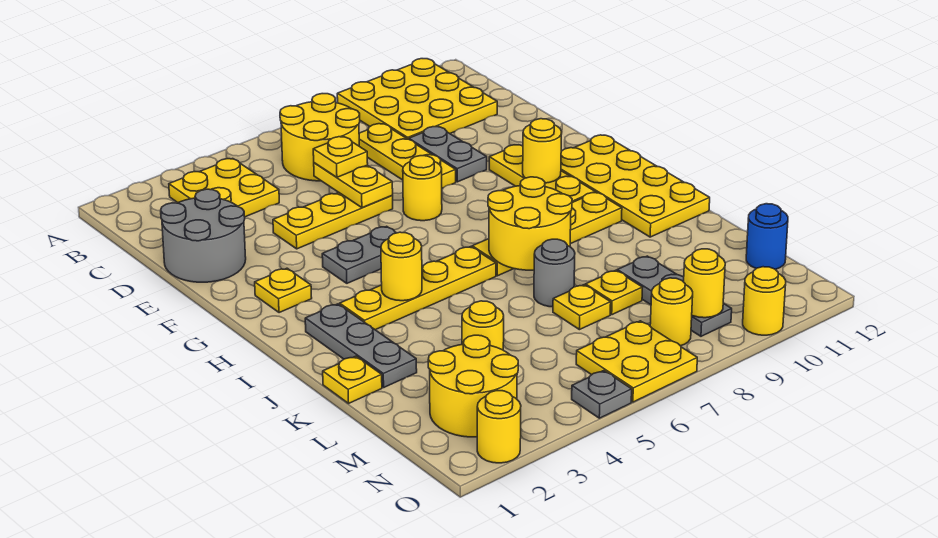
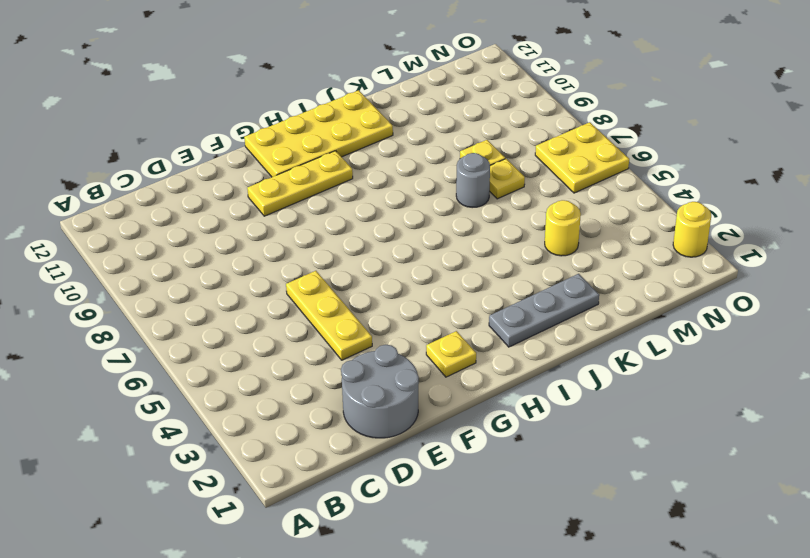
none -> yellow plate A9:C11 level 1
none -> yellow plate B3:C4 level 1
none -> yellow round brick B6:C7 level 1
none -> yellow plate C8:E8 level 1

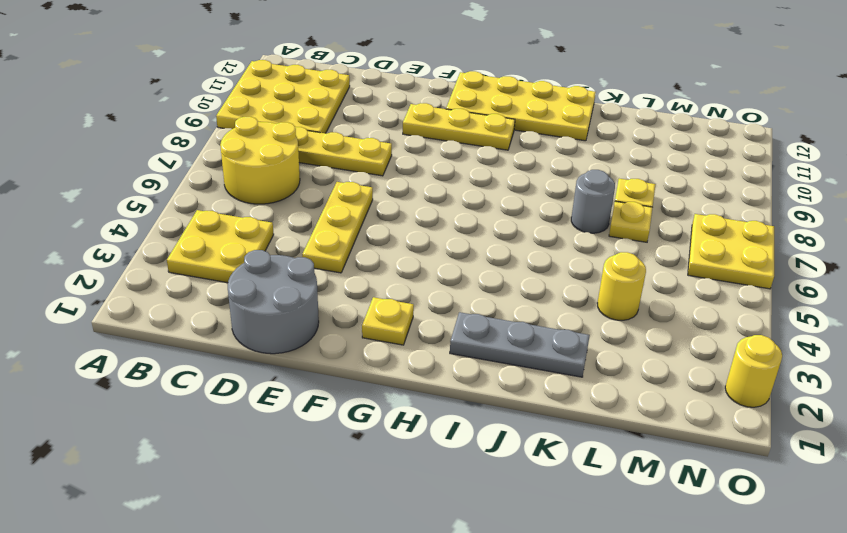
none -> grey plate D9:E9 level 1
none -> yellow round brick F7 level 1
none -> grey plate G4:G5 level 1
none -> yellow plate I3:I6 level 1

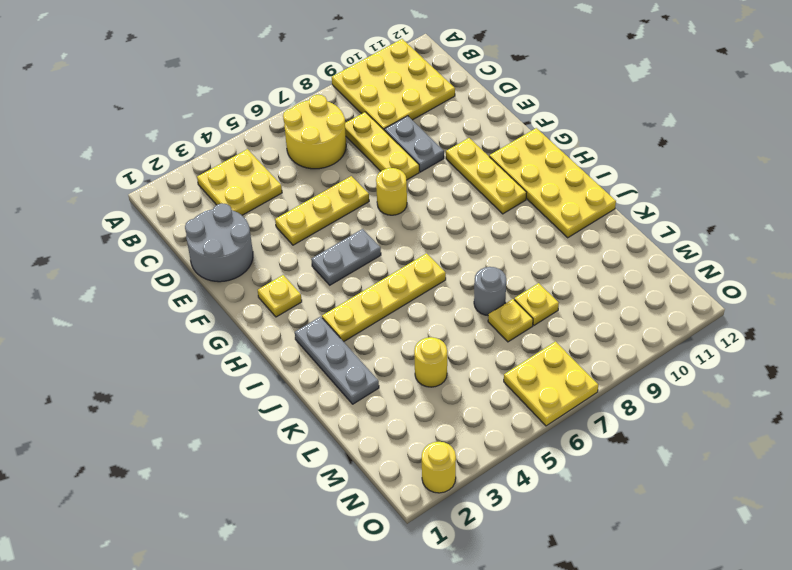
none -> yellow plate I7:I10 level 1
none -> yellow plate K1 level 1
none -> grey plate L9:N9 level 1
none -> yellow round brick M2:N3 level 1

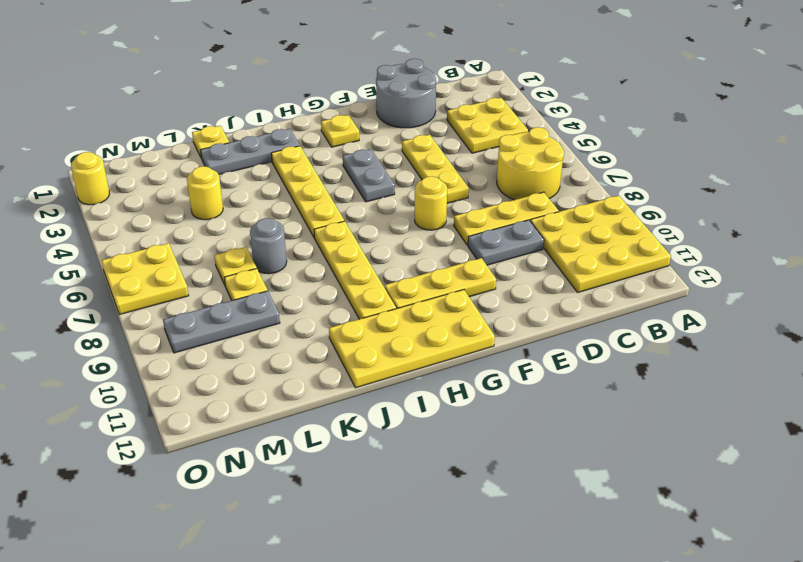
none -> yellow round brick M2:N3 level 1
none -> blue round brick M12 level 1
none -> yellow round brick N8 level 1
none -> grey plate O5 level 1

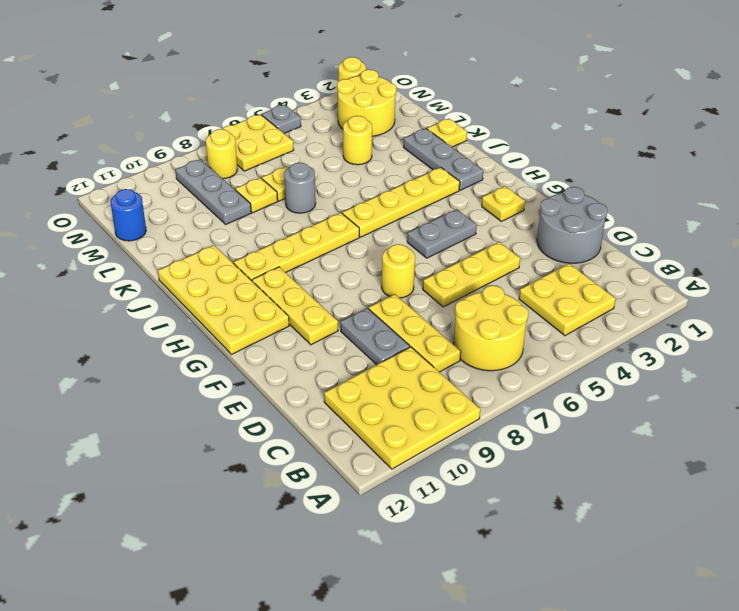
none -> yellow round brick O10 level 1
none -> yellow plate D6:E6 level 2
none -> yellow round brick G10 level 2
none -> yellow round brick I4 level 2

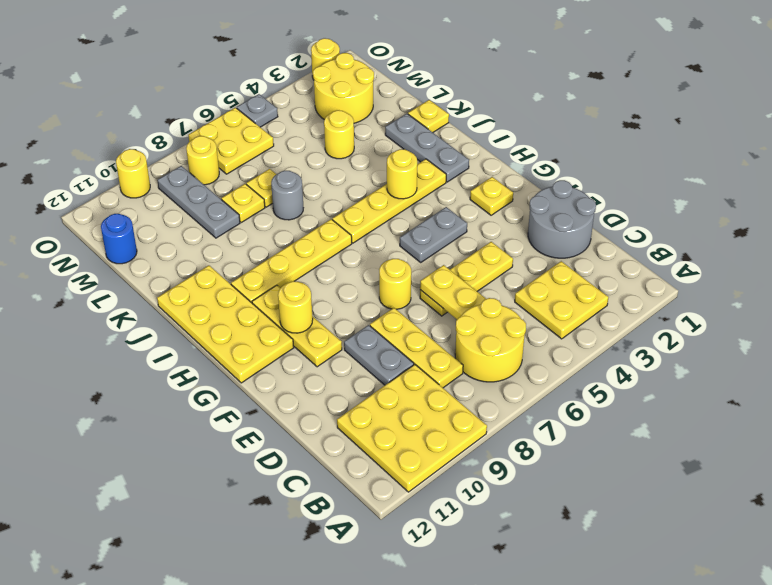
none -> yellow round brick I7:J8 level 2
none -> yellow round brick N9 level 2
none -> yellow plate D6 level 3

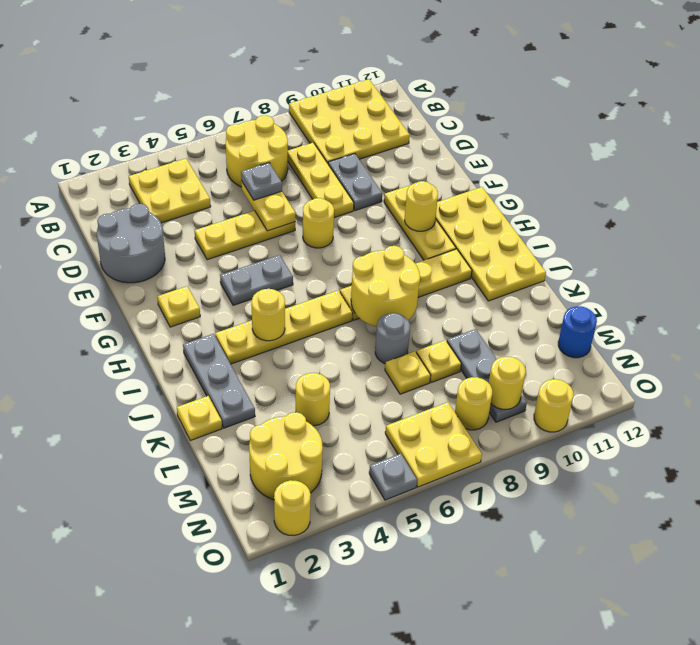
grey plate D6 level 3 -> yellow plate D6 level 3

